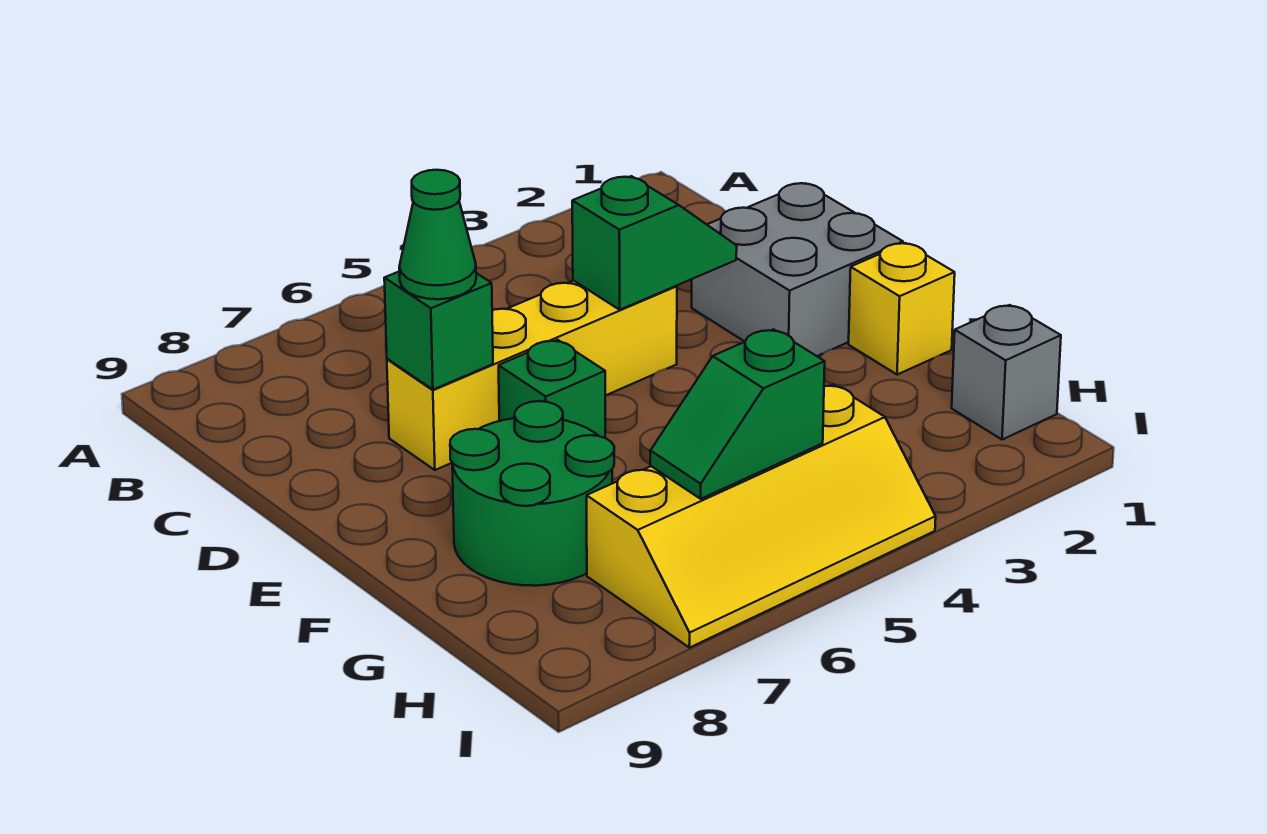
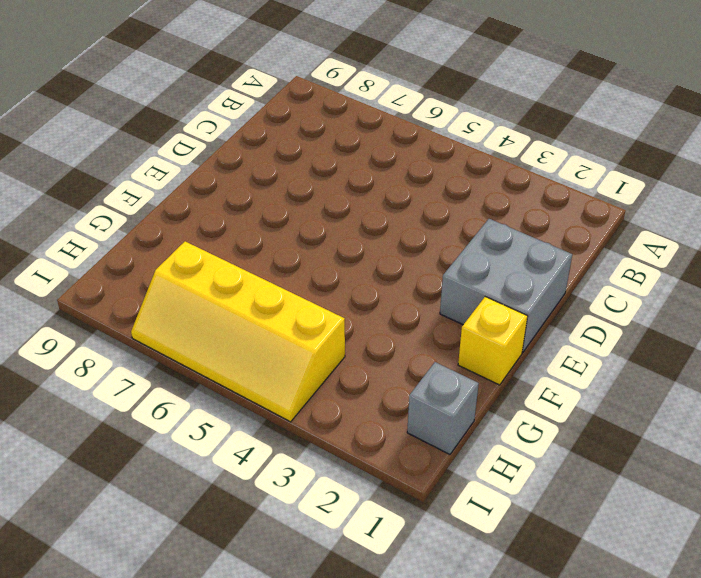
none -> yellow brick D4:D7 level 1
none -> green brick E6 level 1

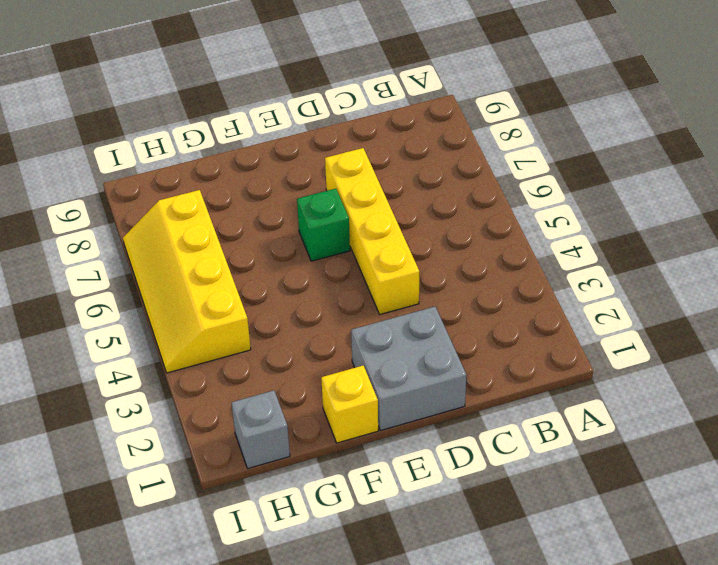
none -> green round brick F7:G8 level 1
none -> green slope D3:D4 level 2 top 4

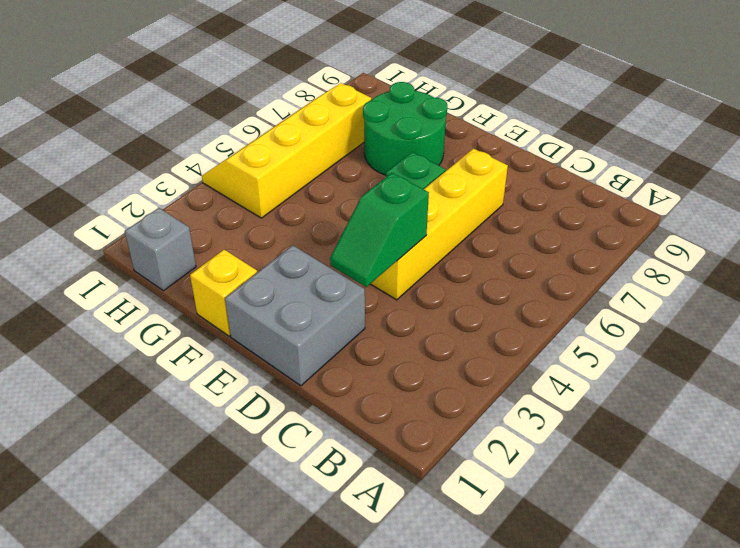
none -> green brick D7 level 2
none -> green slope H5:H6 level 2 top 5

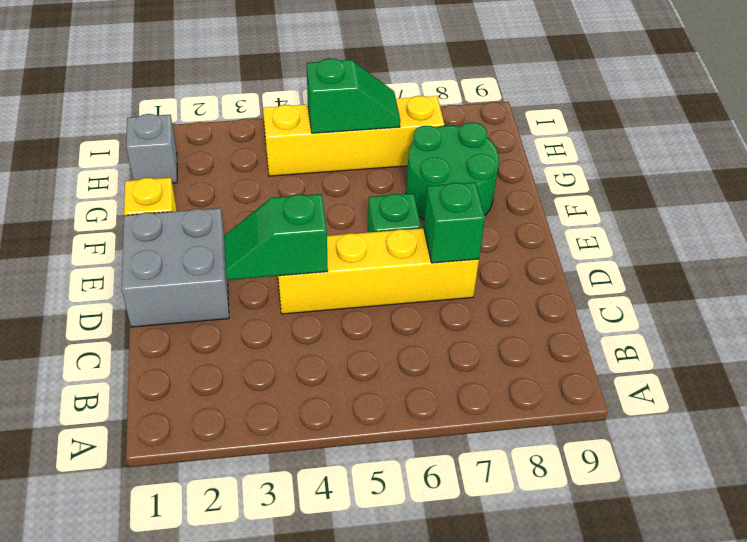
none -> green cone D7 level 3

